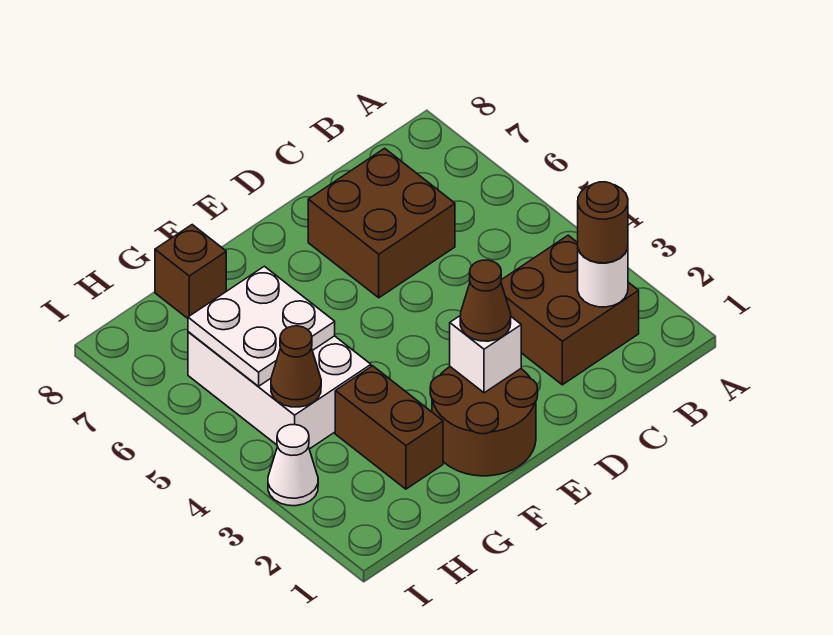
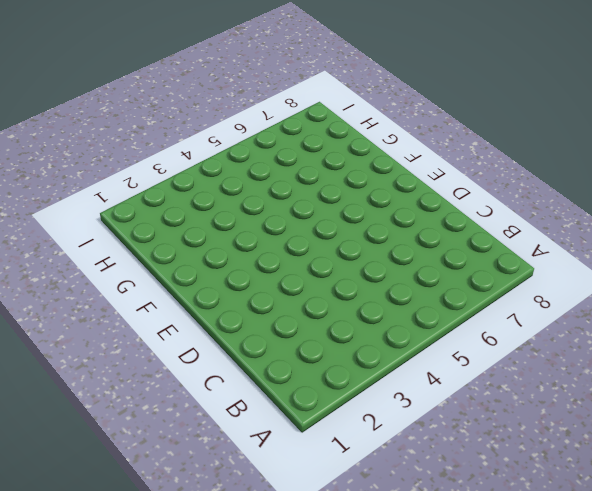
none -> brown brick B2:C3 level 1
none -> brown brick C6:D7 level 1
none -> brown round brick E1:F2 level 1

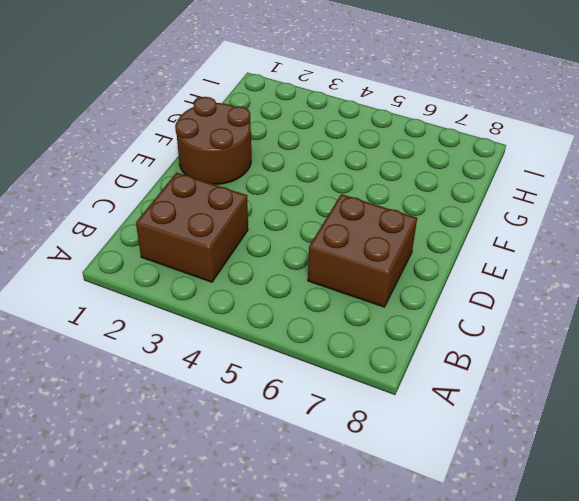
none -> brown brick G2:G3 level 1
none -> white brick G4:H6 level 1
none -> brown brick G8 level 1

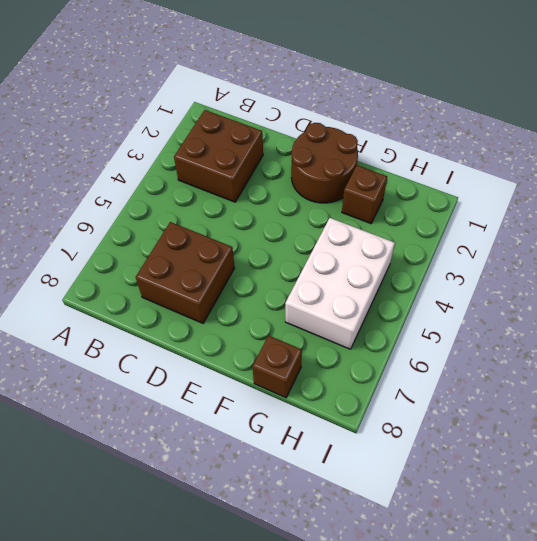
brown brick G2 level 1 -> brown brick G2:G3 level 1
none -> white cone I3 level 1
none -> white round brick B2 level 2
none -> white brick E2 level 2

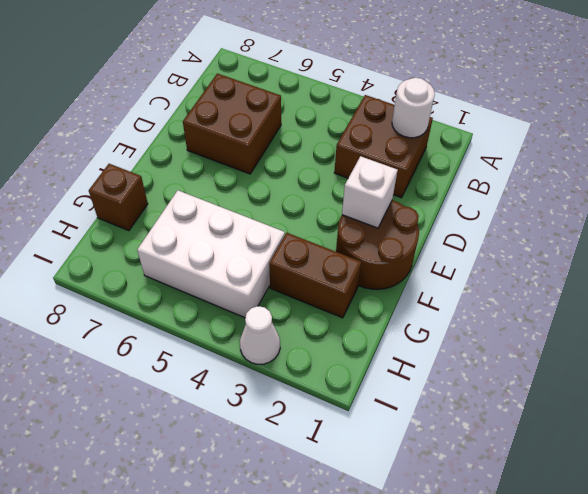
none -> white plate G5:H6 level 2
none -> brown cone H4 level 2
none -> brown round brick B2 level 3

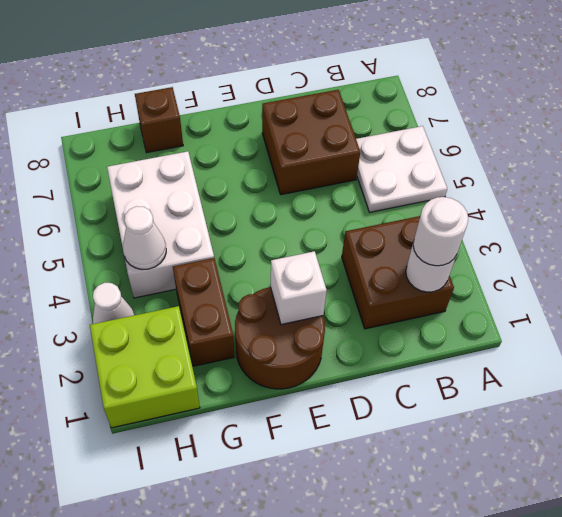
white plate A5:B6 level 1 -> white plate G5:H6 level 2
white round brick B2 level 3 -> brown round brick B2 level 3
lime brick H1:I2 level 1 -> none
white cone H4 level 2 -> brown cone H4 level 2
none -> brown cone E2 level 3

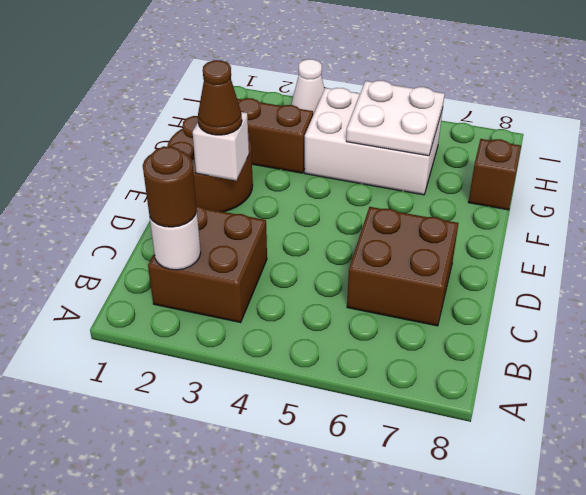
none -> brown cone H4 level 2

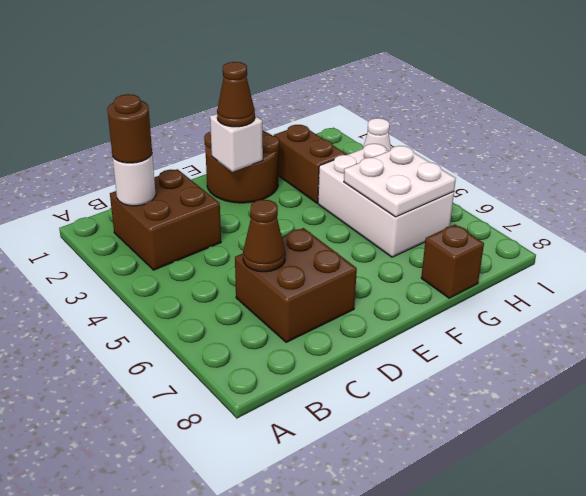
brown cone C6 level 2 -> brown cone H4 level 2

